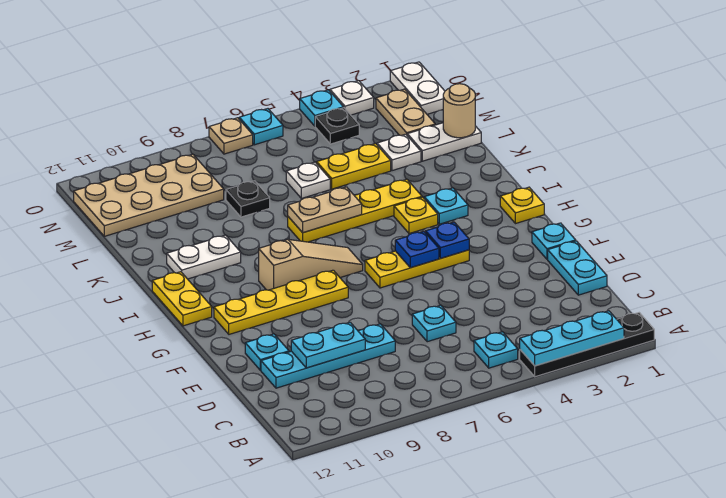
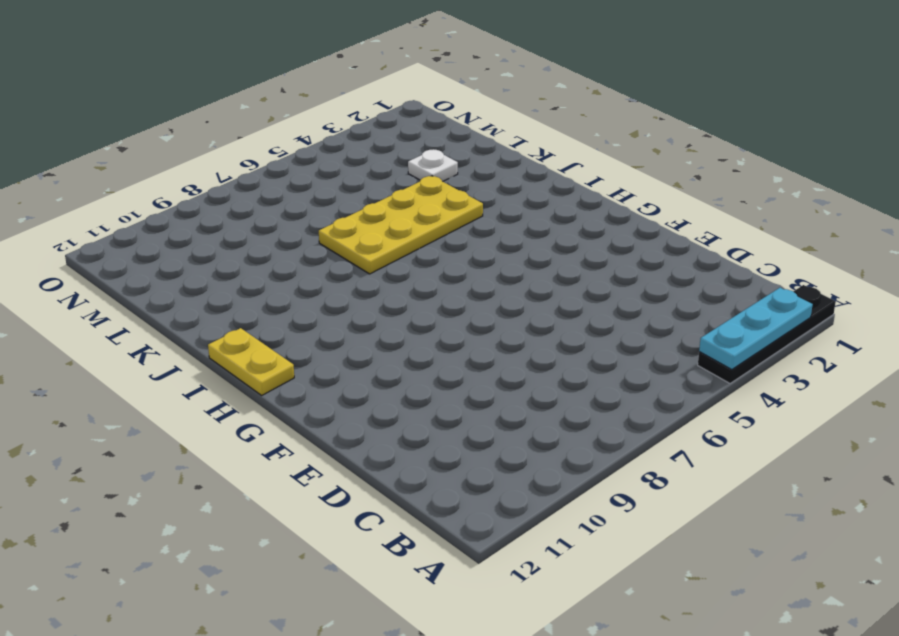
yellow plate J4:K7 level 1 -> yellow plate J4:J7 level 1
none -> cyan plate B5 level 1
none -> cyan plate D1:E1 level 1
none -> cyan plate D6 level 1
none -> cyan plate D8:D11 level 1

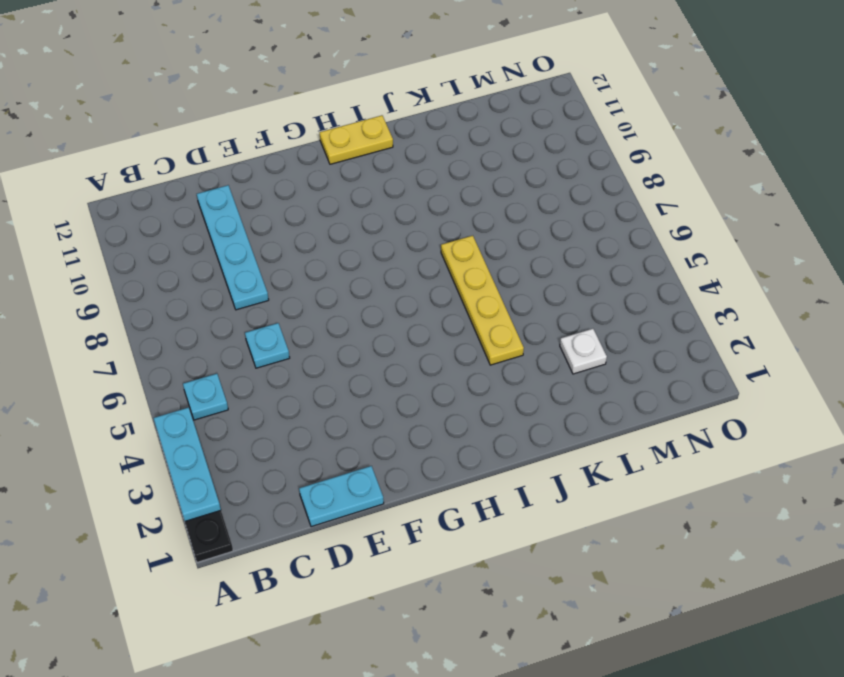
none -> cyan plate E11 level 1
none -> cyan plate F1 level 1
none -> yellow plate G4:G6 level 1
none -> yellow plate G8:G11 level 1

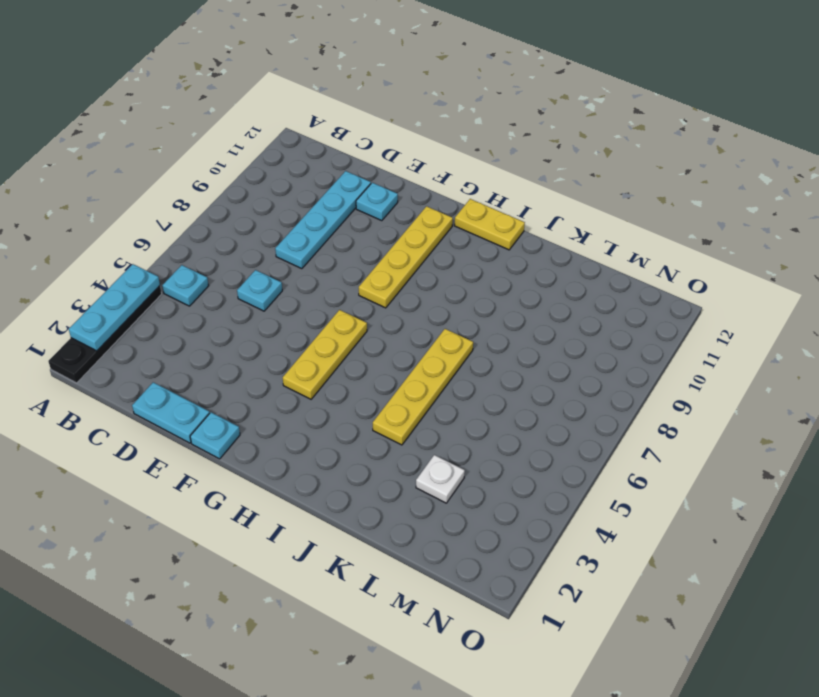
none -> yellow plate H1 level 1
none -> tan slope H7:H9 level 1 top 9
none -> cyan plate I3 level 1
none -> yellow plate I4 level 1

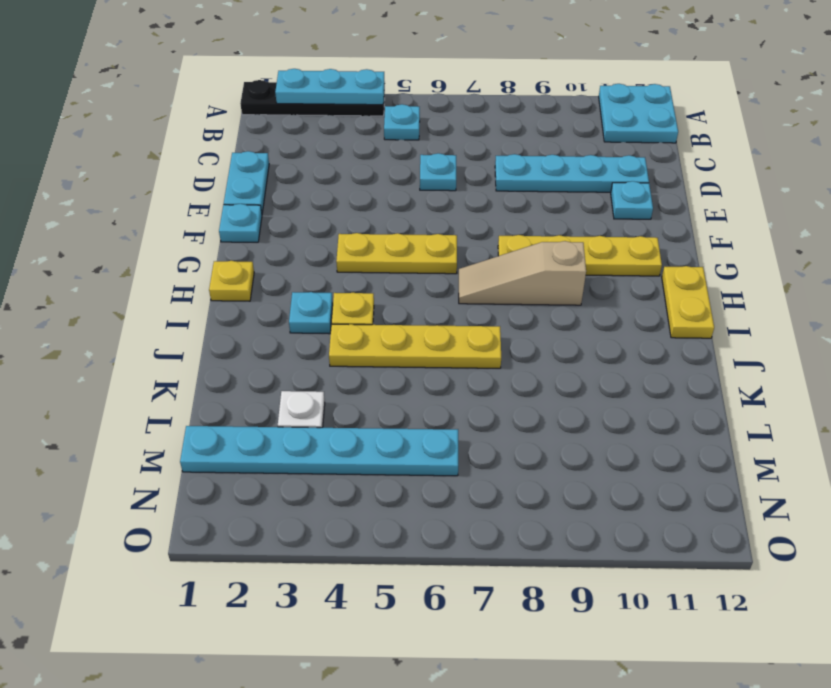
cyan plate A11:B12 level 1 -> none
cyan plate M1:M6 level 1 -> tan plate M2:N2 level 1
none -> white plate J10:J11 level 1
none -> white plate L1:L2 level 1
none -> yellow plate L4:L5 level 1
none -> white plate L6 level 1

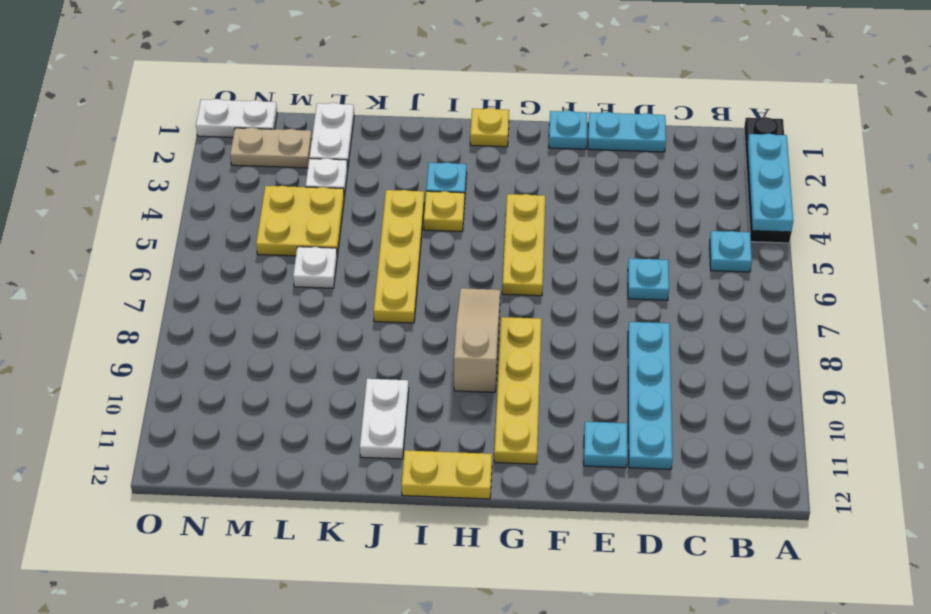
yellow plate L4:M5 level 1 -> yellow plate L4:L5 level 1
none -> black plate L8 level 1
none -> tan plate M9:N12 level 1
none -> black plate N4 level 1
none -> white plate O3 level 1

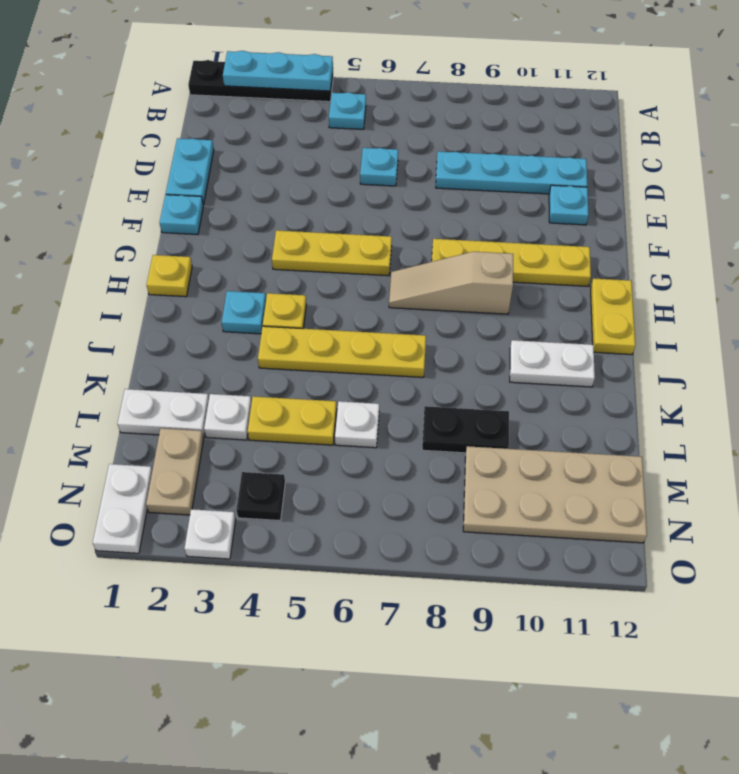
black plate L8:L9 level 1 -> black plate L8 level 1
none -> cyan plate O4 level 1
none -> cyan plate O6 level 1
none -> tan plate O7 level 1
none -> cyan plate D9:D10 level 2

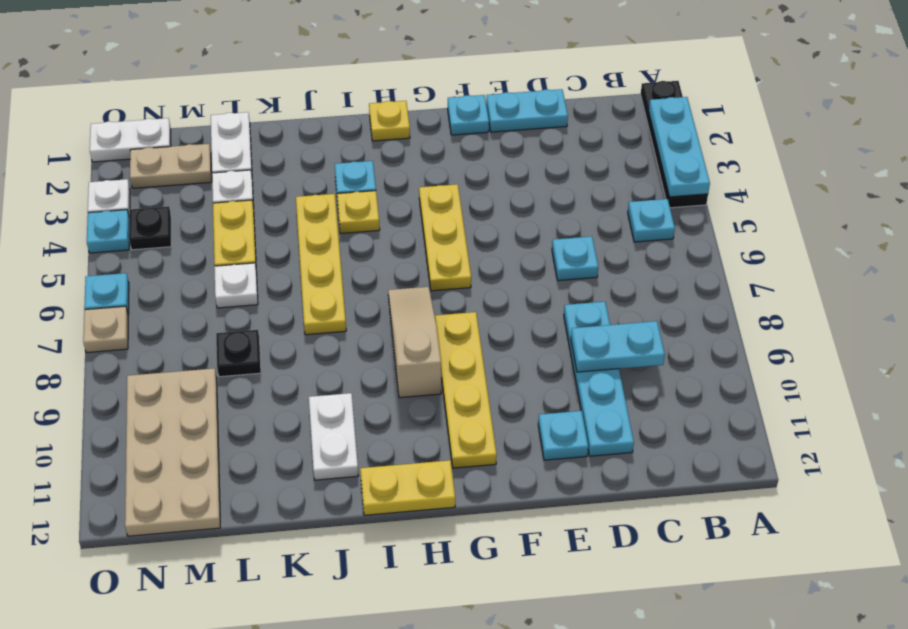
cyan plate C9:D9 level 2 -> cyan plate D9:D10 level 2
none -> blue plate G4 level 2
none -> blue plate G5 level 2
none -> tan plate J6:J7 level 2
none -> tan round brick L1 level 2

